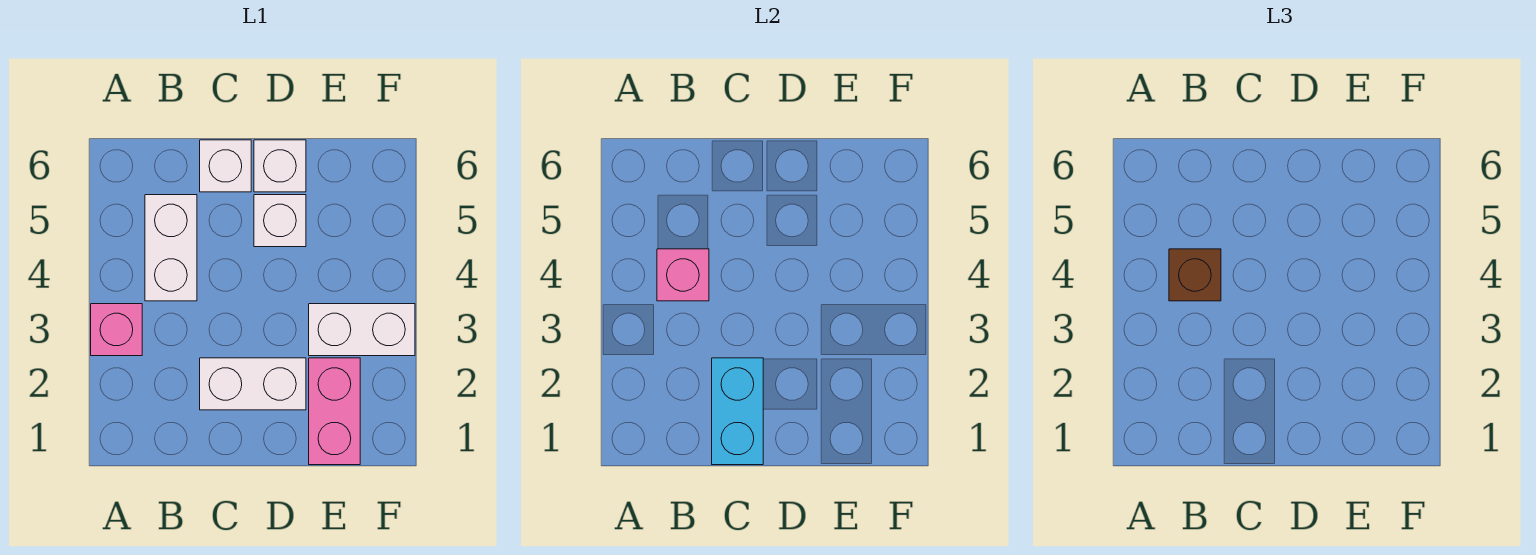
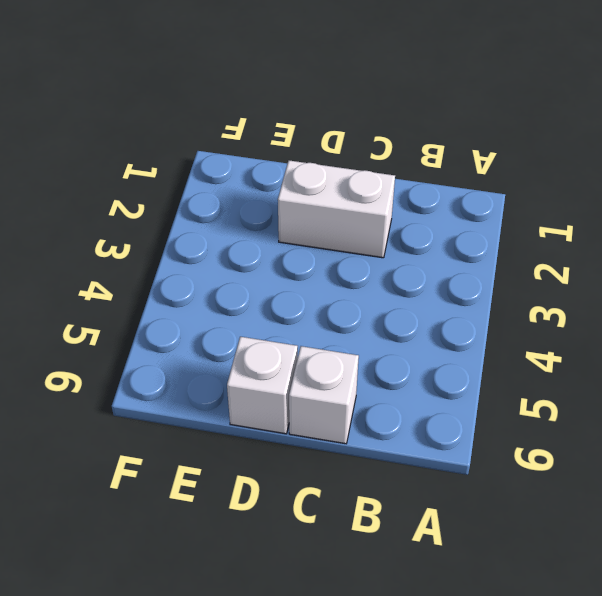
none -> pink brick A3 level 1
none -> white brick B4:B5 level 1

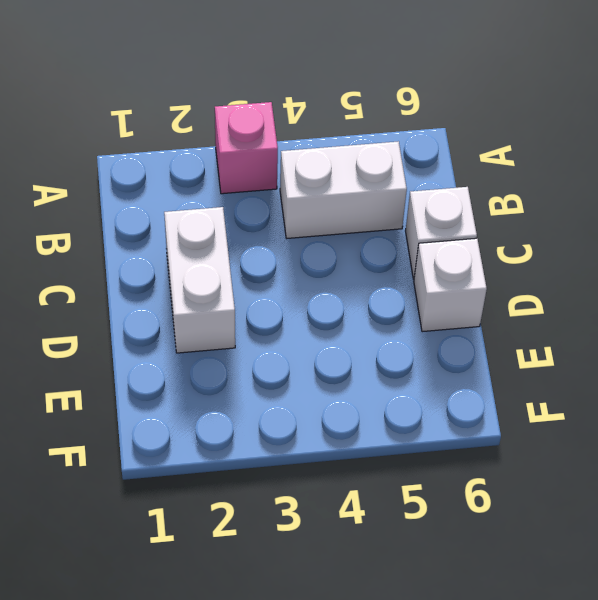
none -> white brick D5 level 1
none -> pink brick E1:E2 level 1

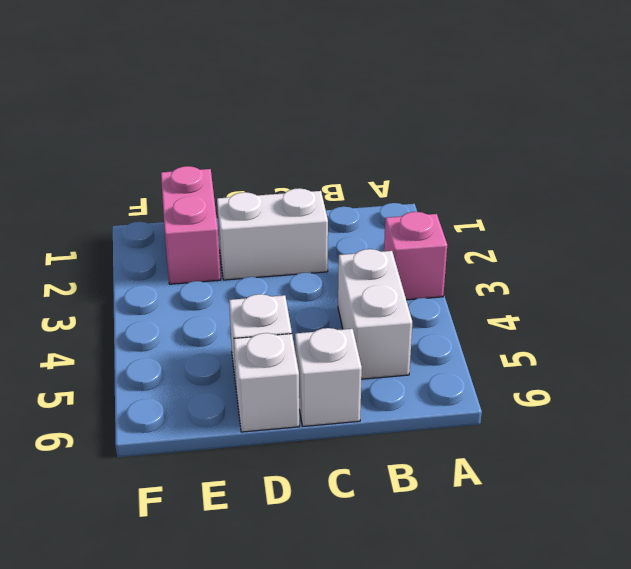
none -> white brick E3:F3 level 1
none -> pink brick B4 level 2

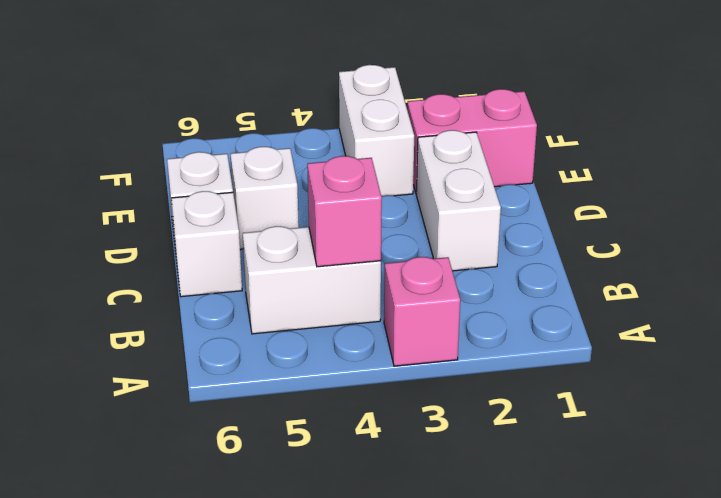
none -> cyan brick C1:C2 level 2
none -> brown brick B4 level 3

